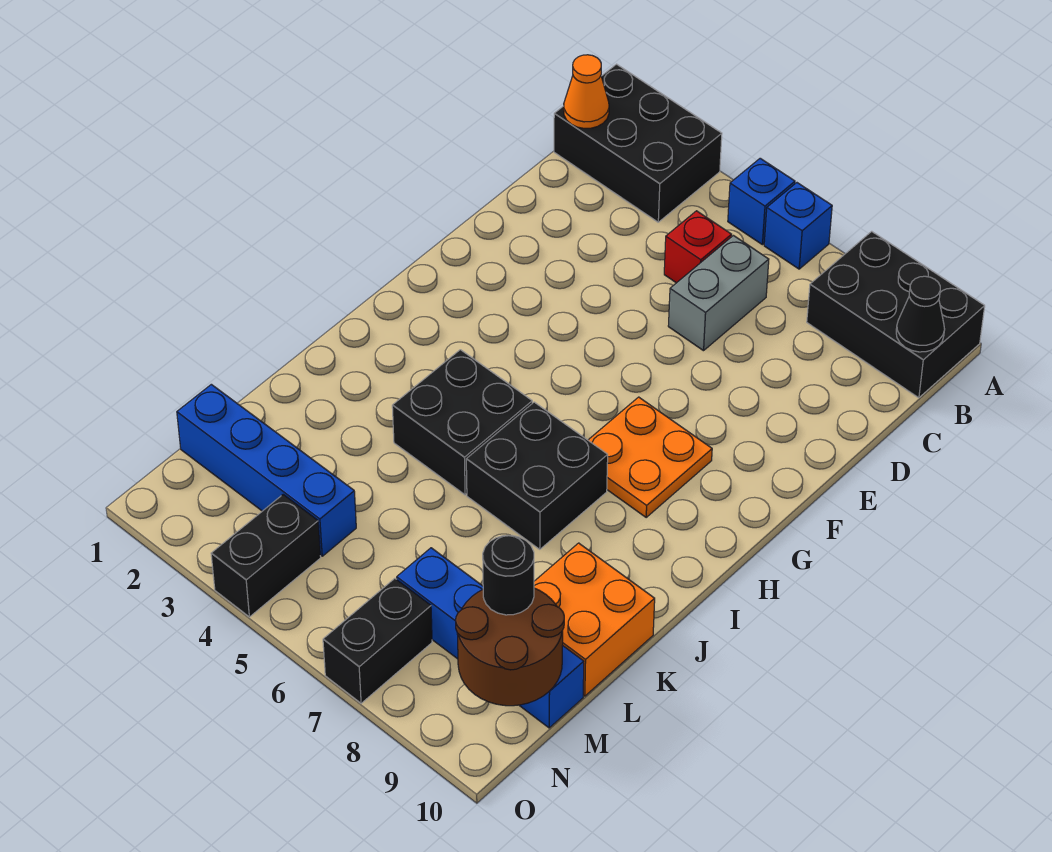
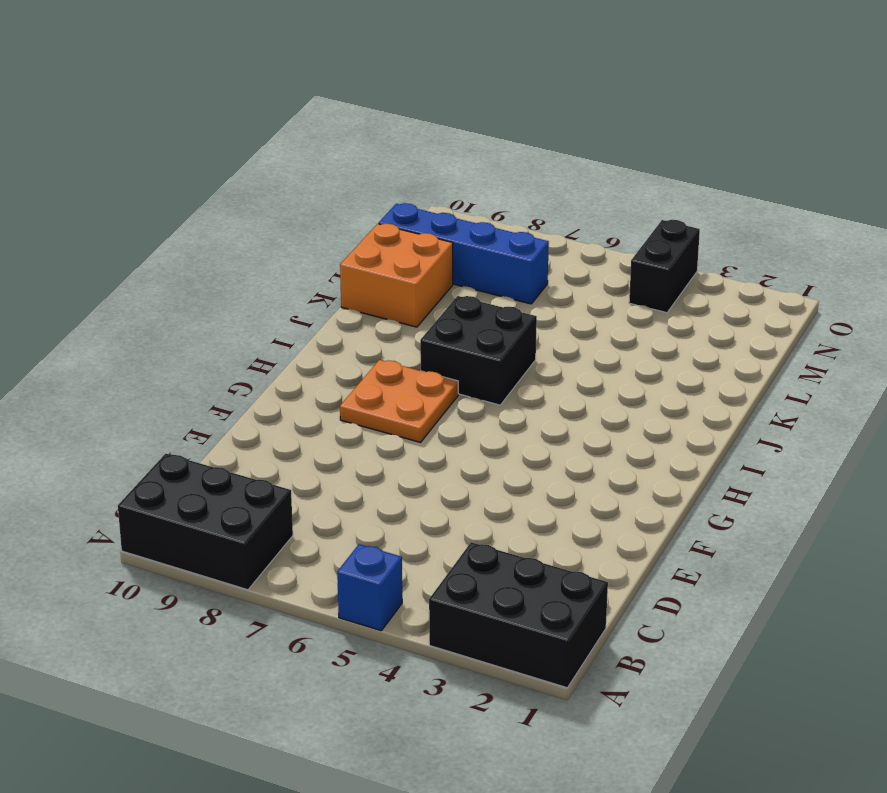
none -> blue brick A6 level 1
none -> red brick C5 level 1
none -> grey brick C6:D6 level 1

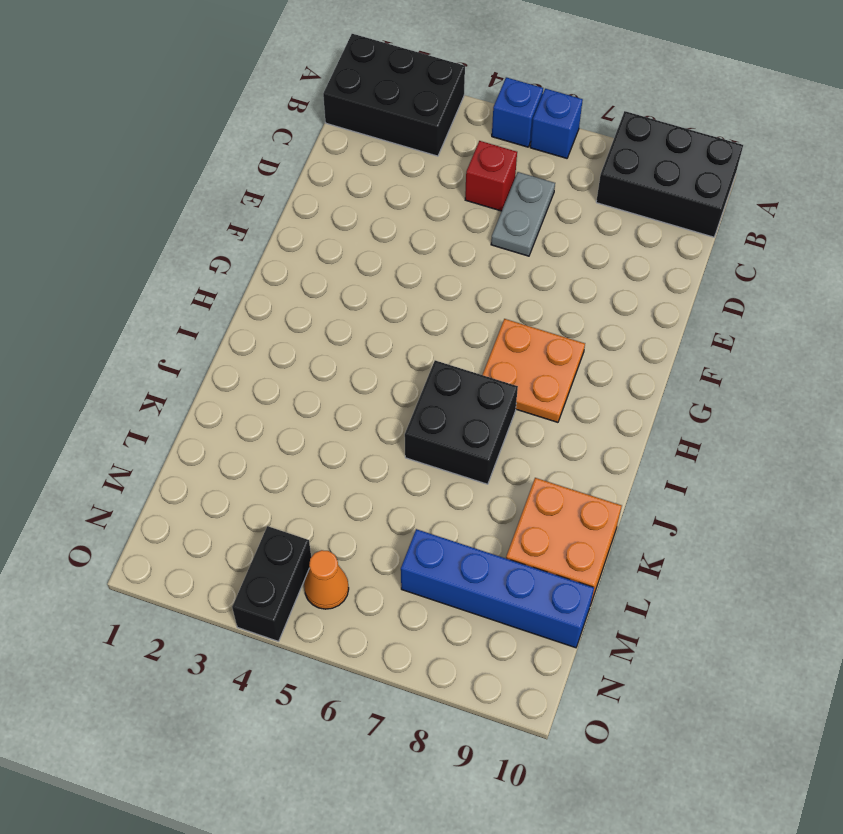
grey plate C6:D6 level 1 -> grey brick C6:D6 level 1
orange cone N5 level 1 -> orange cone B1 level 2
none -> black brick I4:J5 level 1
none -> blue brick M1:M4 level 1
none -> black brick N7:O7 level 1

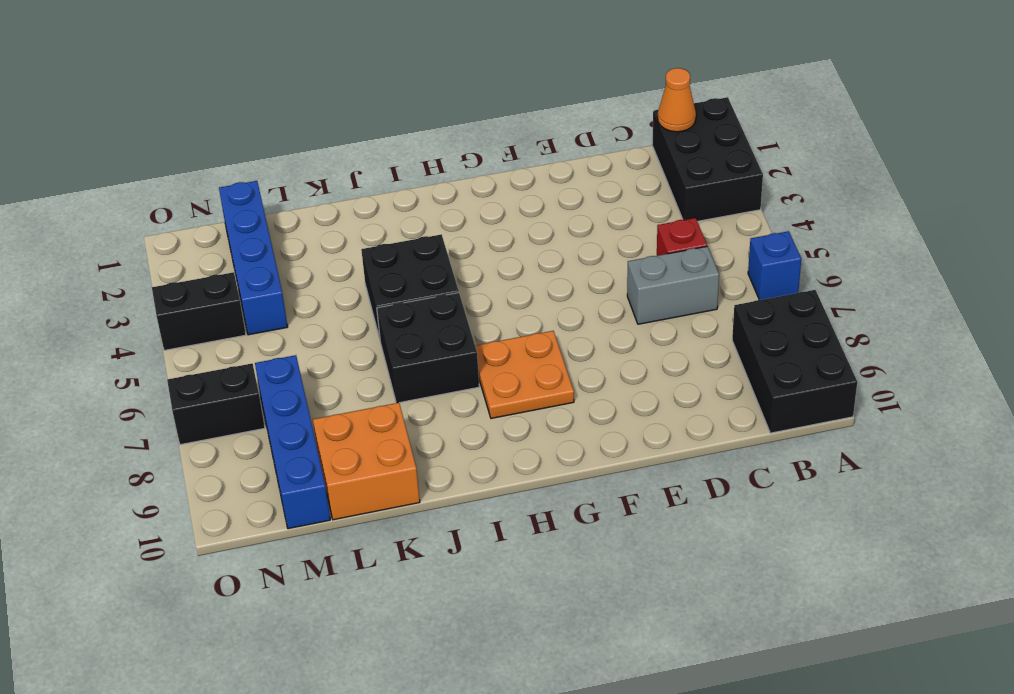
none -> blue brick A5 level 1
none -> black cone B10 level 2
none -> brown round brick M9:N10 level 2

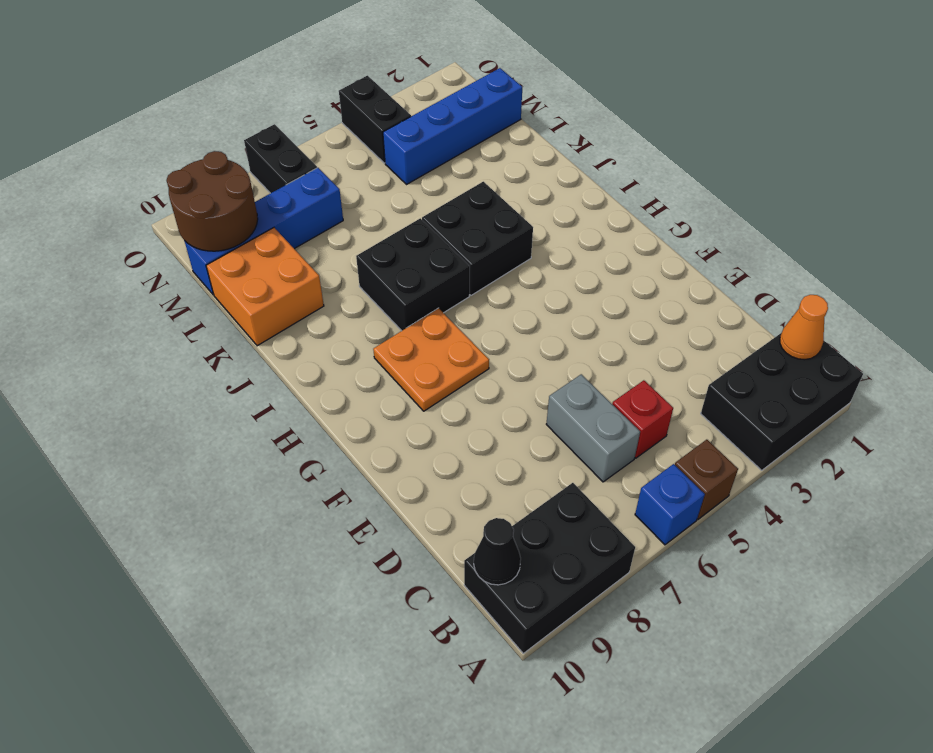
brown brick A5 level 1 -> blue brick A5 level 1
none -> black round brick M9 level 3

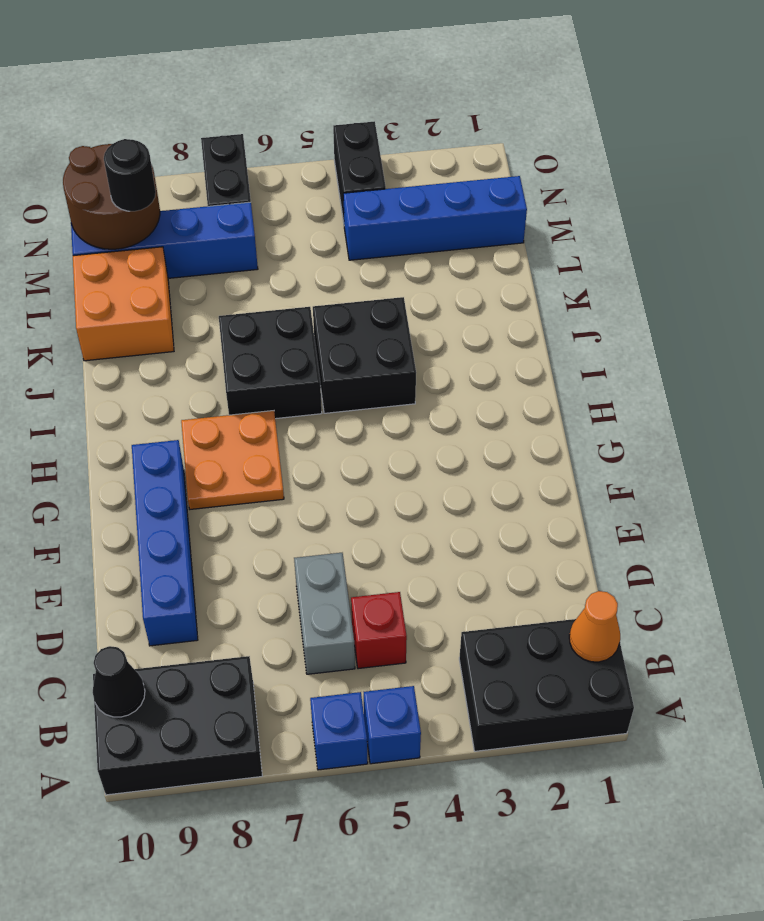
blue brick D9:G9 level 1 -> none

